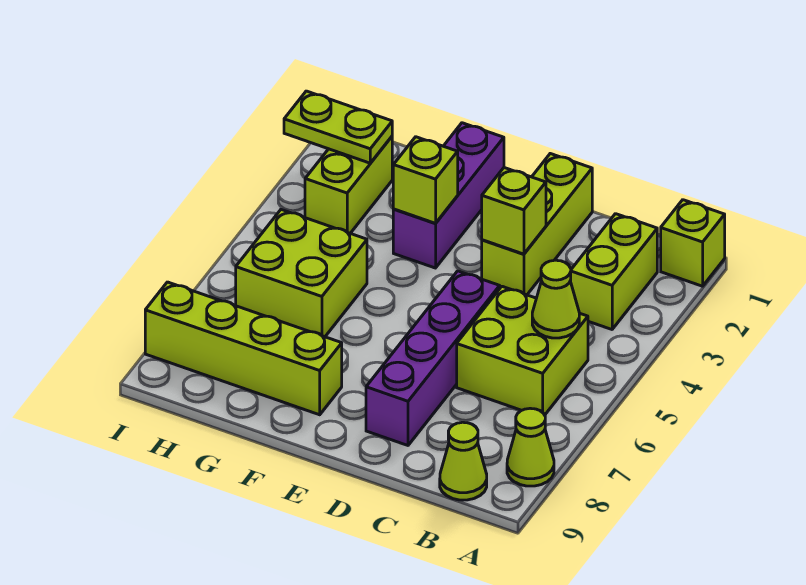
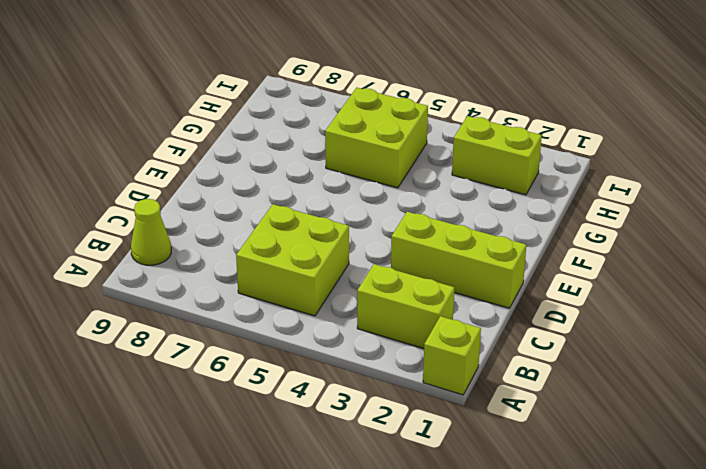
none -> lime cone A8 level 1
none -> purple brick D5:D8 level 1
none -> purple brick F1:F3 level 1

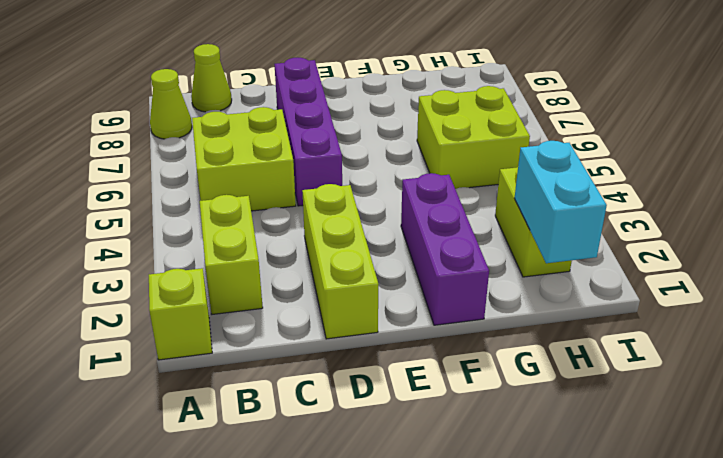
cyan brick H1:H2 level 2 -> lime plate H2:I2 level 2
none -> lime brick F8:I8 level 1
none -> lime cone B5 level 2
none -> lime brick D3 level 2

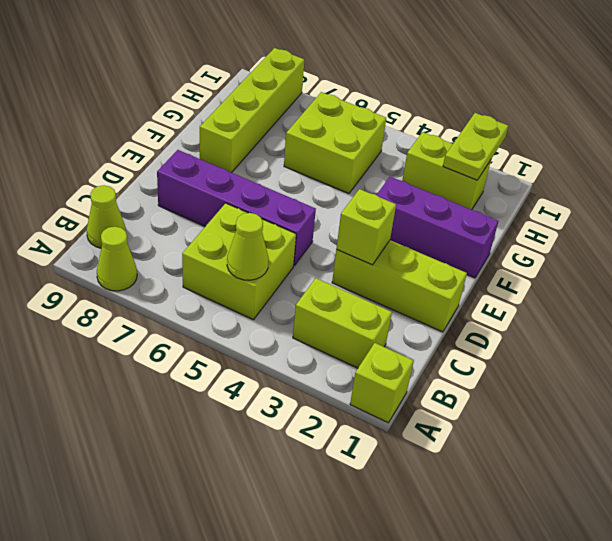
none -> lime brick F3 level 2

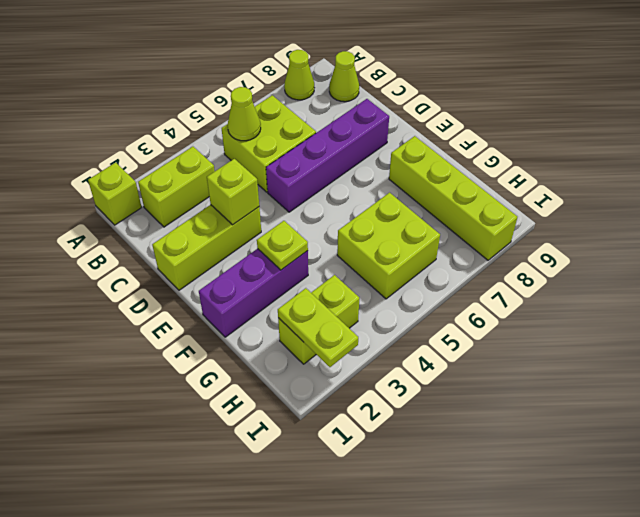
lime plate F3 level 2 -> lime brick F3 level 2

